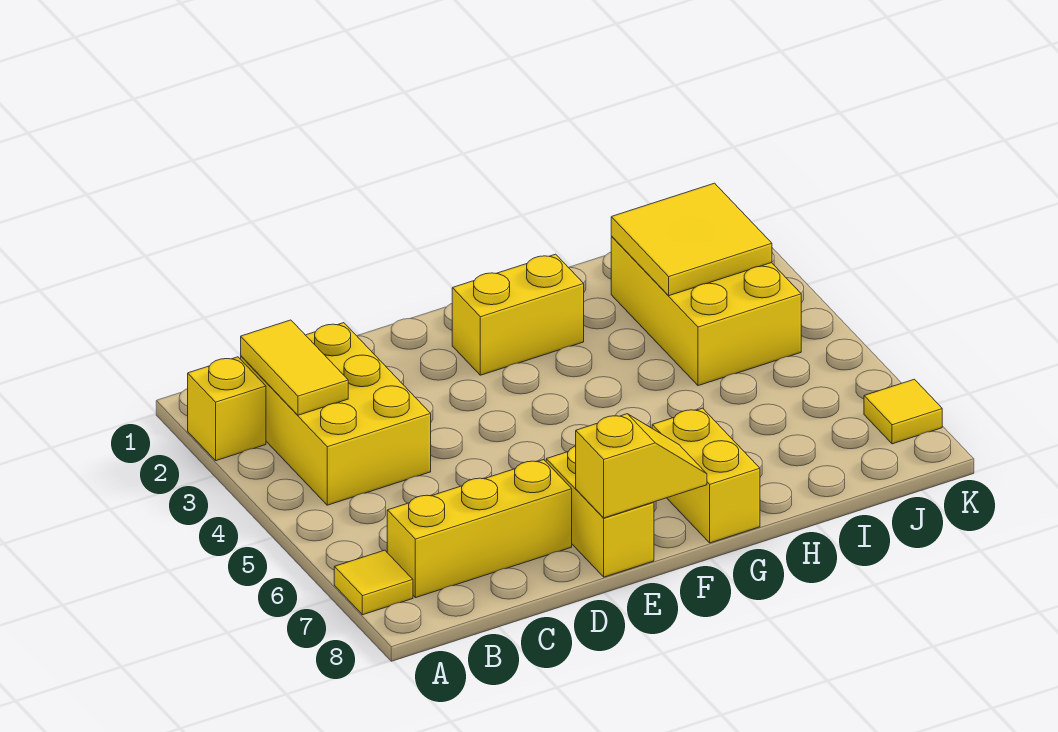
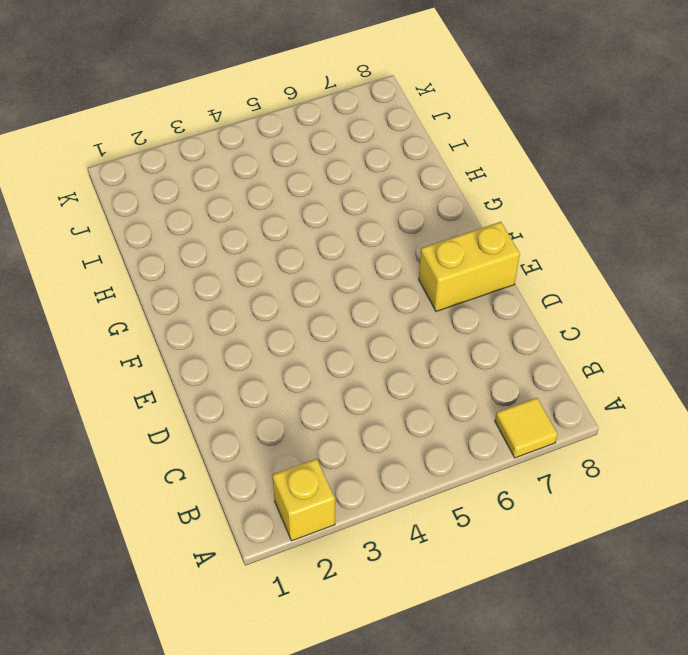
none -> yellow brick B2:C4 level 1
none -> yellow brick B7:D7 level 1
none -> yellow brick F2:G2 level 1

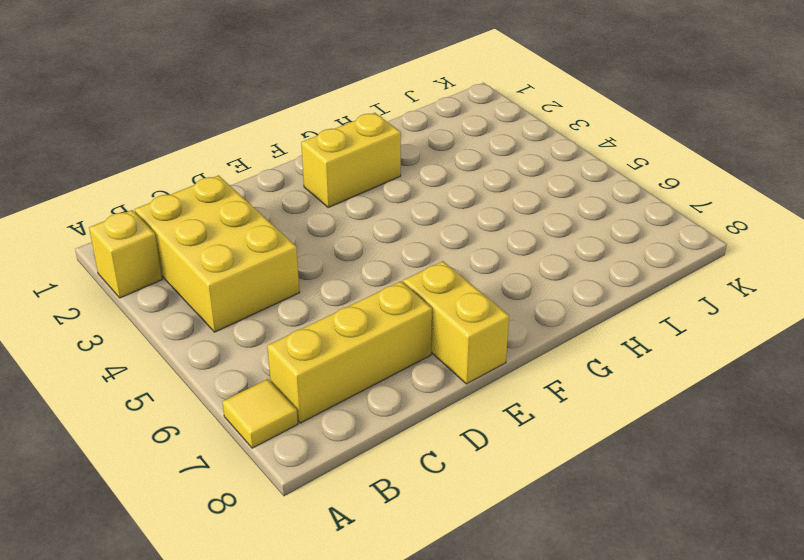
none -> yellow brick G7:G8 level 1
none -> yellow brick I2:J4 level 1
none -> yellow tile K7 level 1

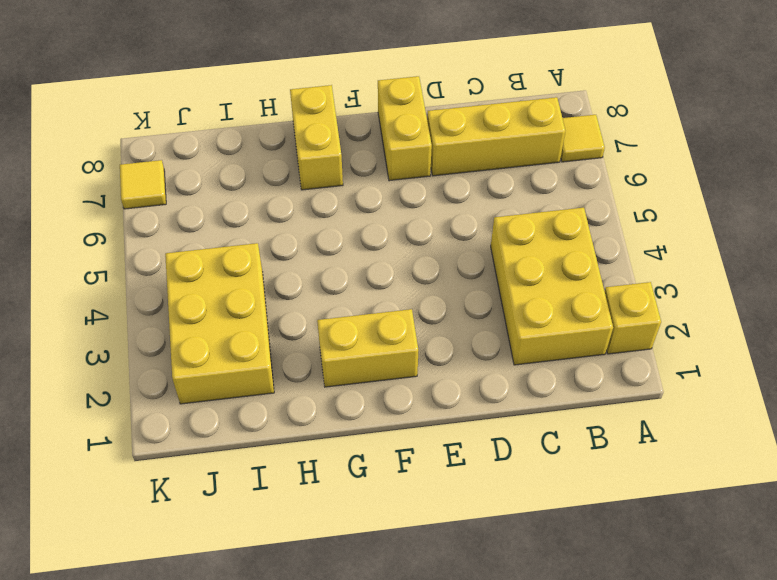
none -> yellow tile B2:B3 level 2
none -> yellow slope E8:F8 level 2 top E
none -> yellow tile I2:J3 level 2

